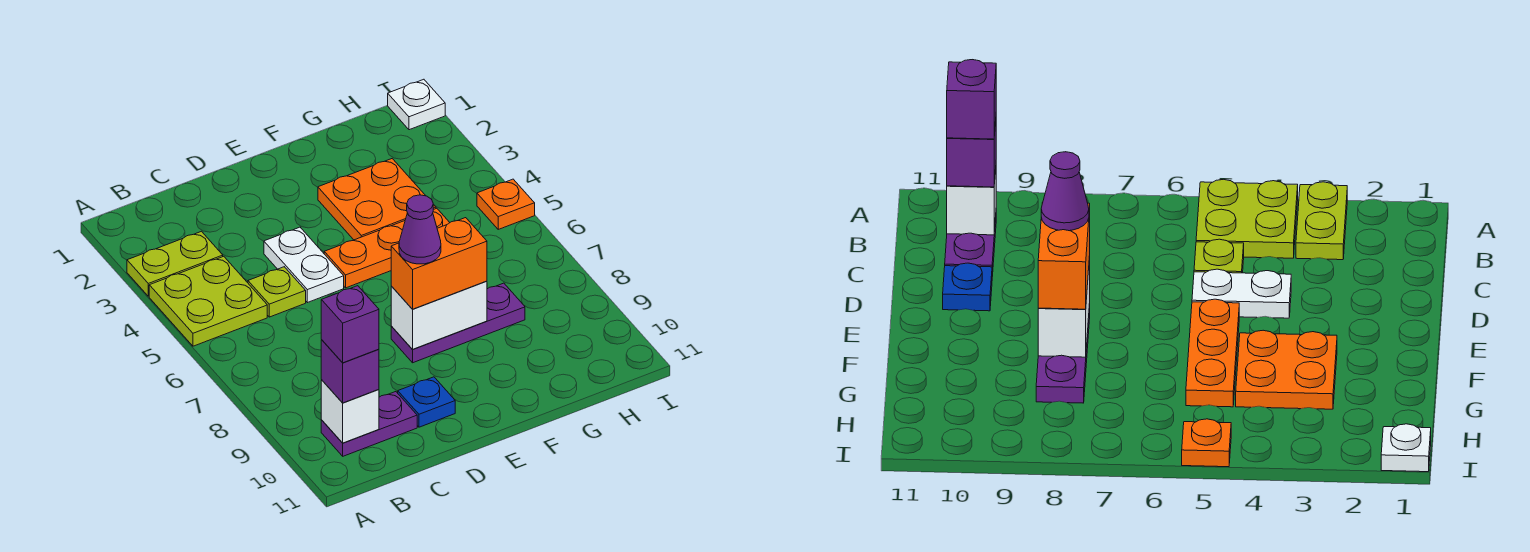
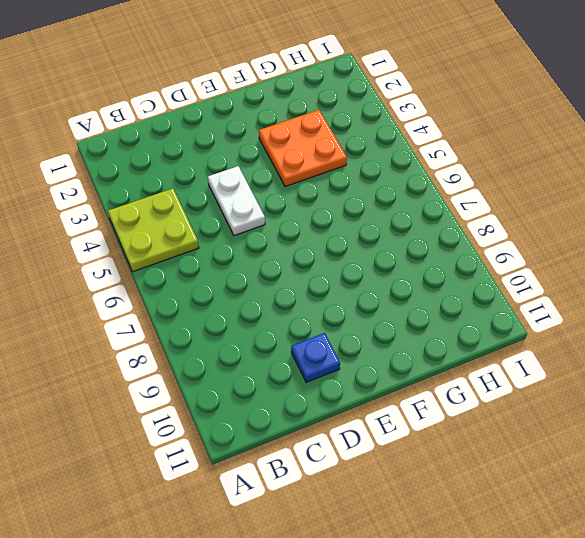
none -> lime plate A3:B3 level 1
none -> purple plate B10:C10 level 1
none -> lime plate C5 level 1

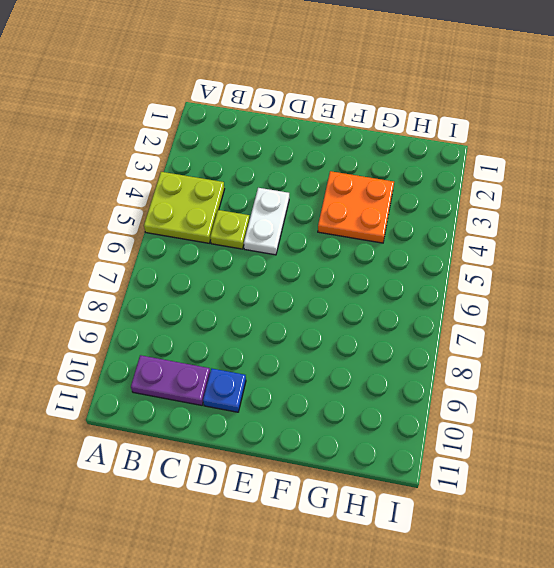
none -> lime plate A3:B3 level 1
none -> orange plate E5:G5 level 1
none -> purple plate E8:G8 level 1

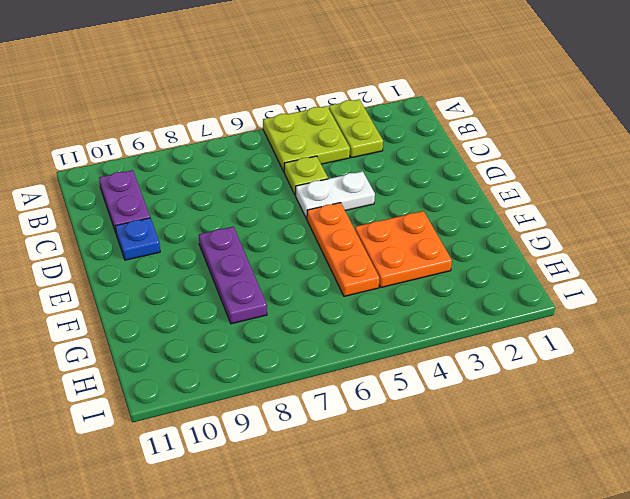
none -> white plate I1 level 1
none -> orange plate I5 level 1
none -> white brick B10 level 2

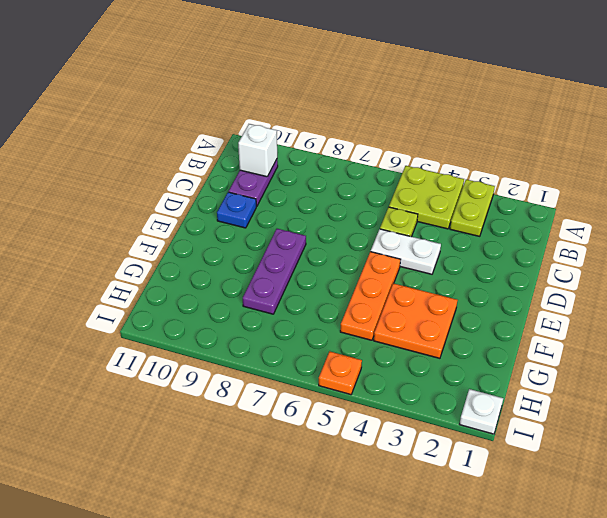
none -> white brick E8:F8 level 2
none -> purple brick B10 level 3
none -> orange brick E8:F8 level 3

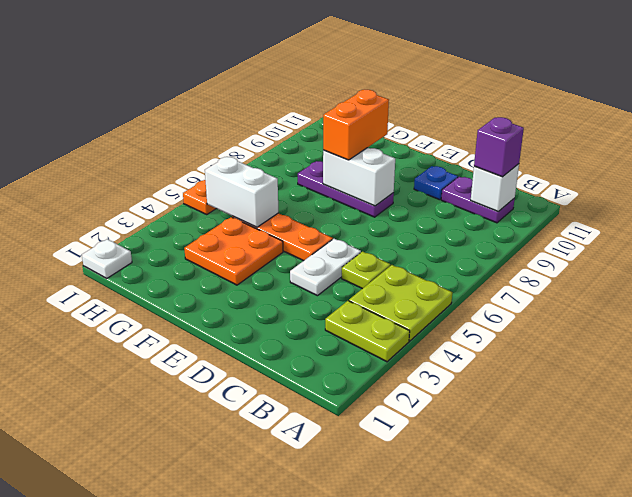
orange brick F8:F9 level 3 -> orange brick E8:F8 level 3
white brick G5:H5 level 2 -> none
none -> purple brick B10 level 4
none -> purple cone E8 level 4

